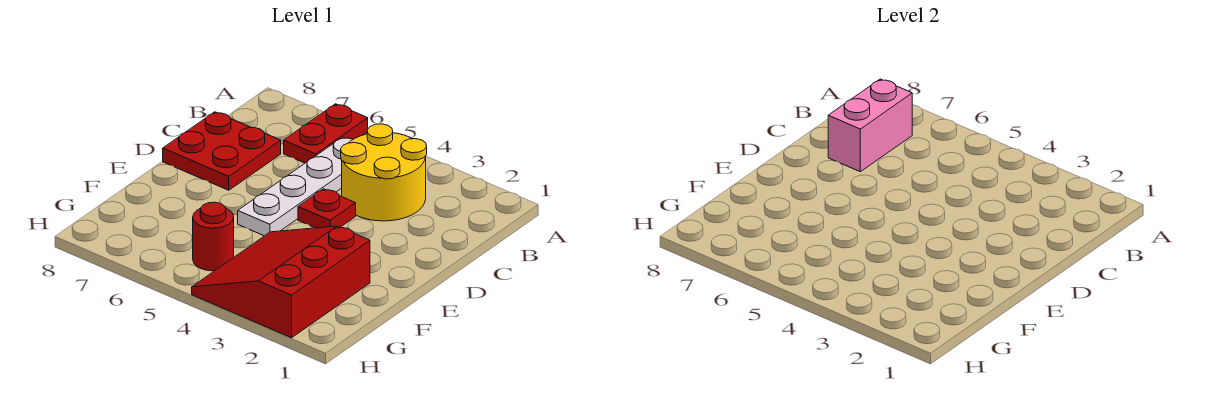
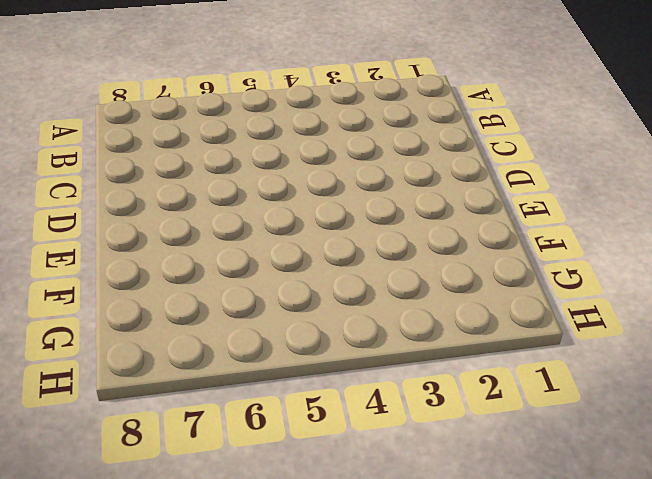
none -> red plate A6:B6 level 1
none -> yellow round brick B3:C4 level 1

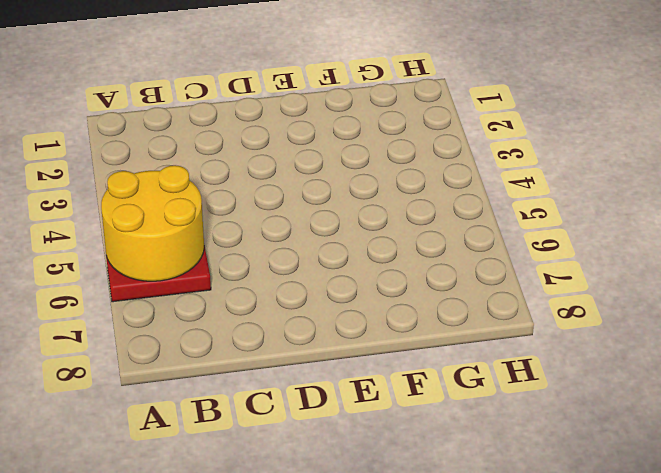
yellow round brick A5:B6 level 2 -> yellow round brick B3:C4 level 1
none -> white plate B5:E5 level 1
none -> red plate C7:D8 level 1

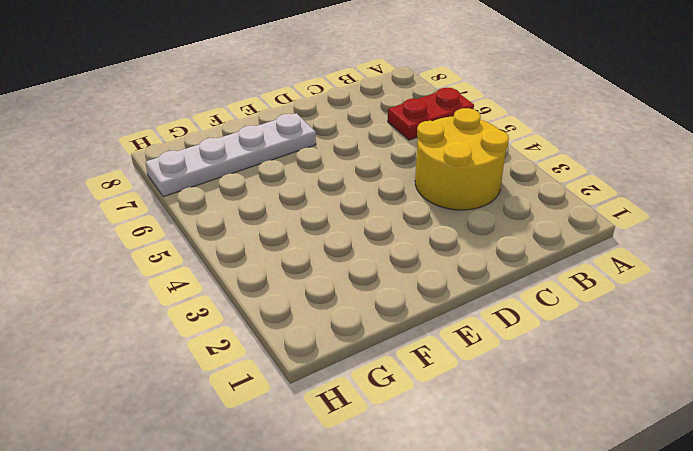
white plate E7:H7 level 1 -> white plate B5:E5 level 1
none -> red plate C7:D8 level 1
none -> red plate D4 level 1

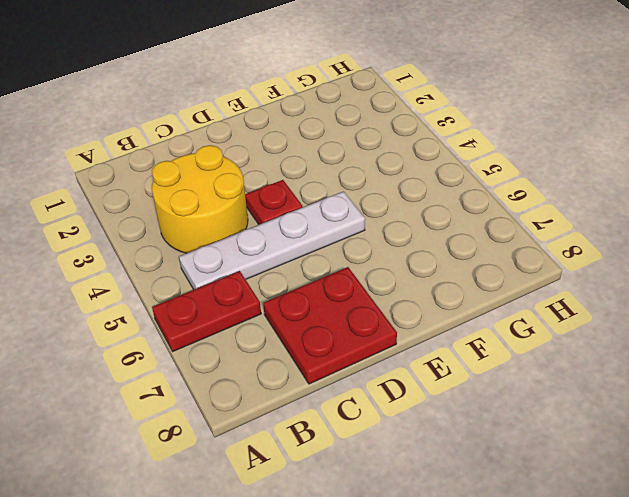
none -> red slope F2:H4 level 1 top 2
none -> red round brick G5 level 1

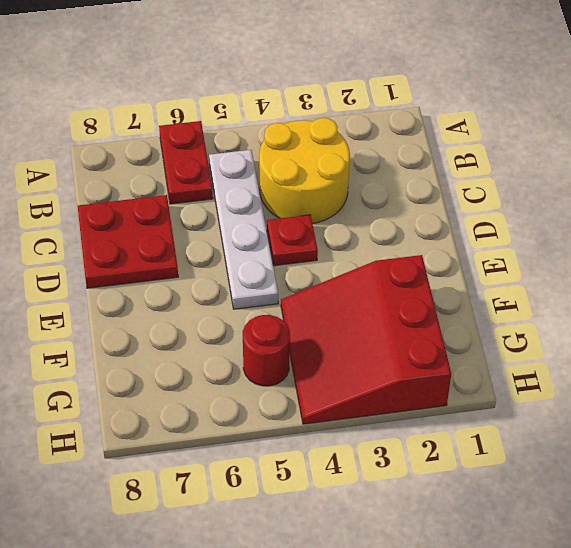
none -> pink brick B7:C7 level 2

